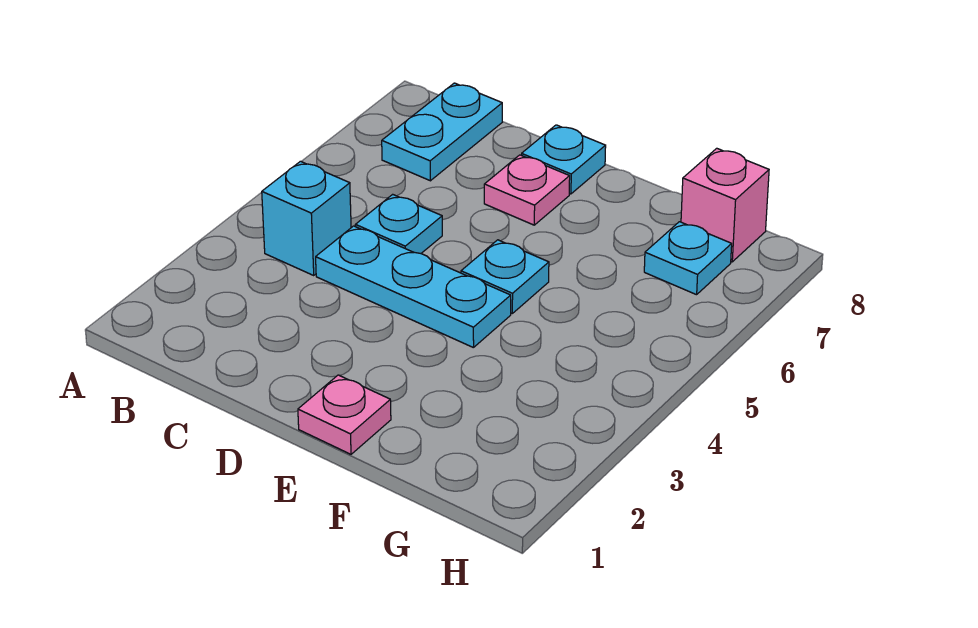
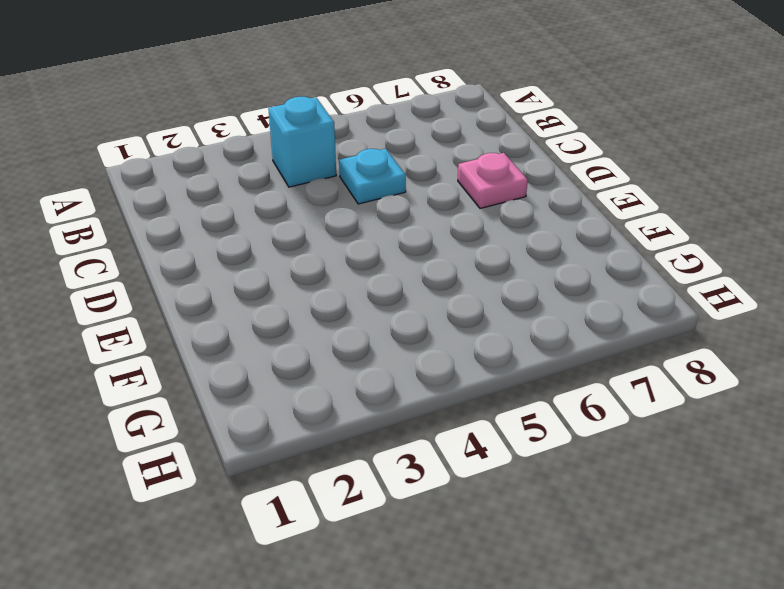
none -> cyan plate B7:B8 level 1
none -> cyan plate C4:E4 level 1

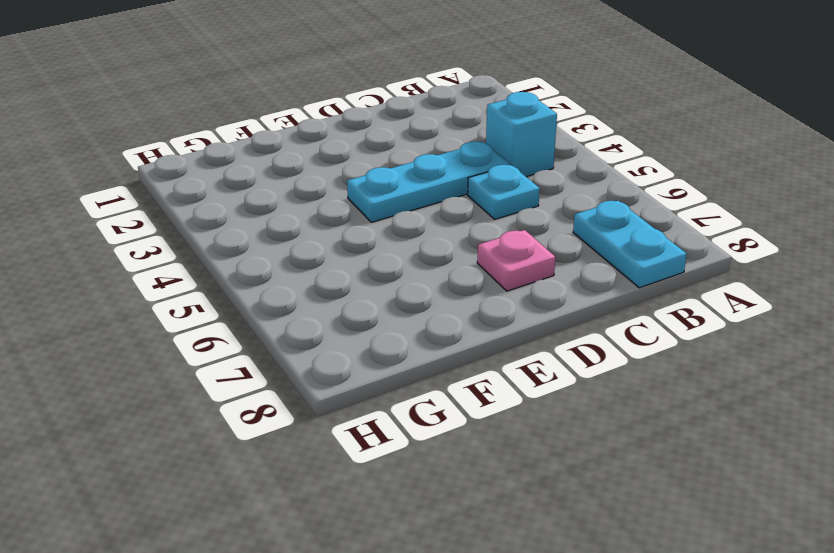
none -> cyan plate D8 level 1
none -> pink plate E1 level 1

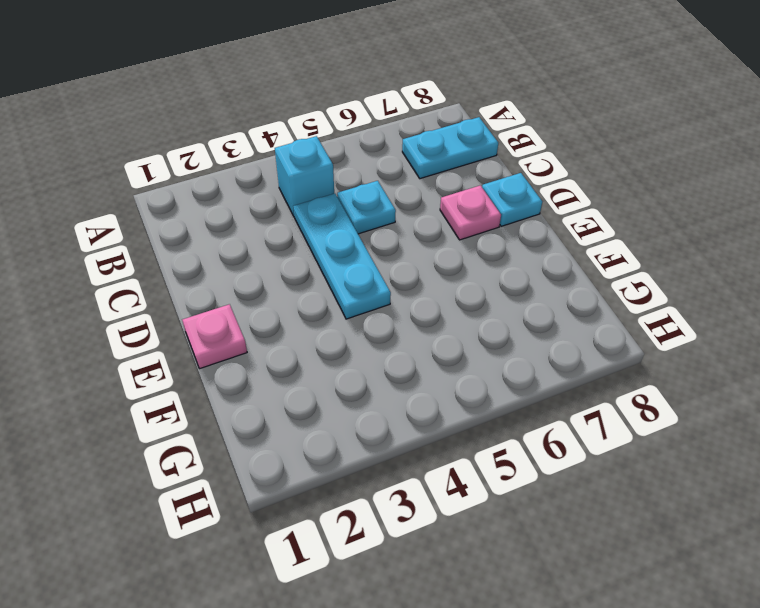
none -> cyan plate E5 level 1
none -> cyan plate G7 level 1

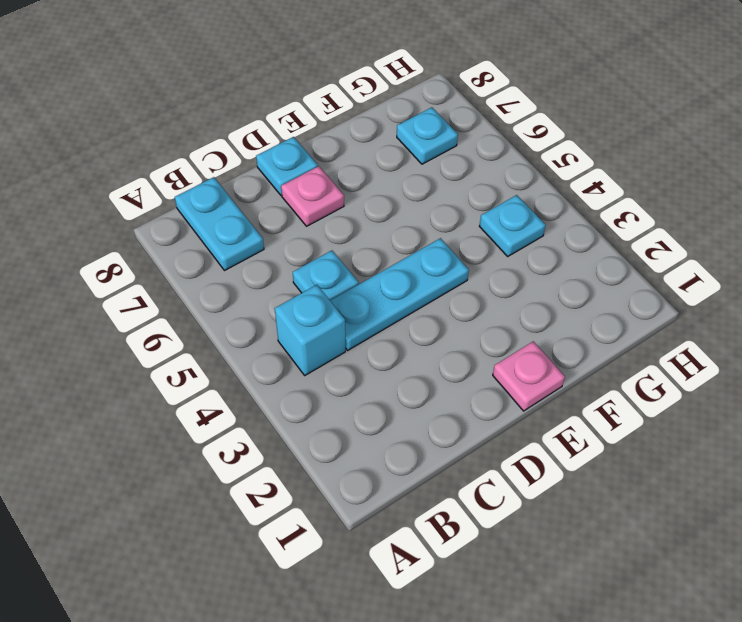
cyan plate G4 level 1 -> cyan plate E5 level 1
none -> pink brick G8 level 1

